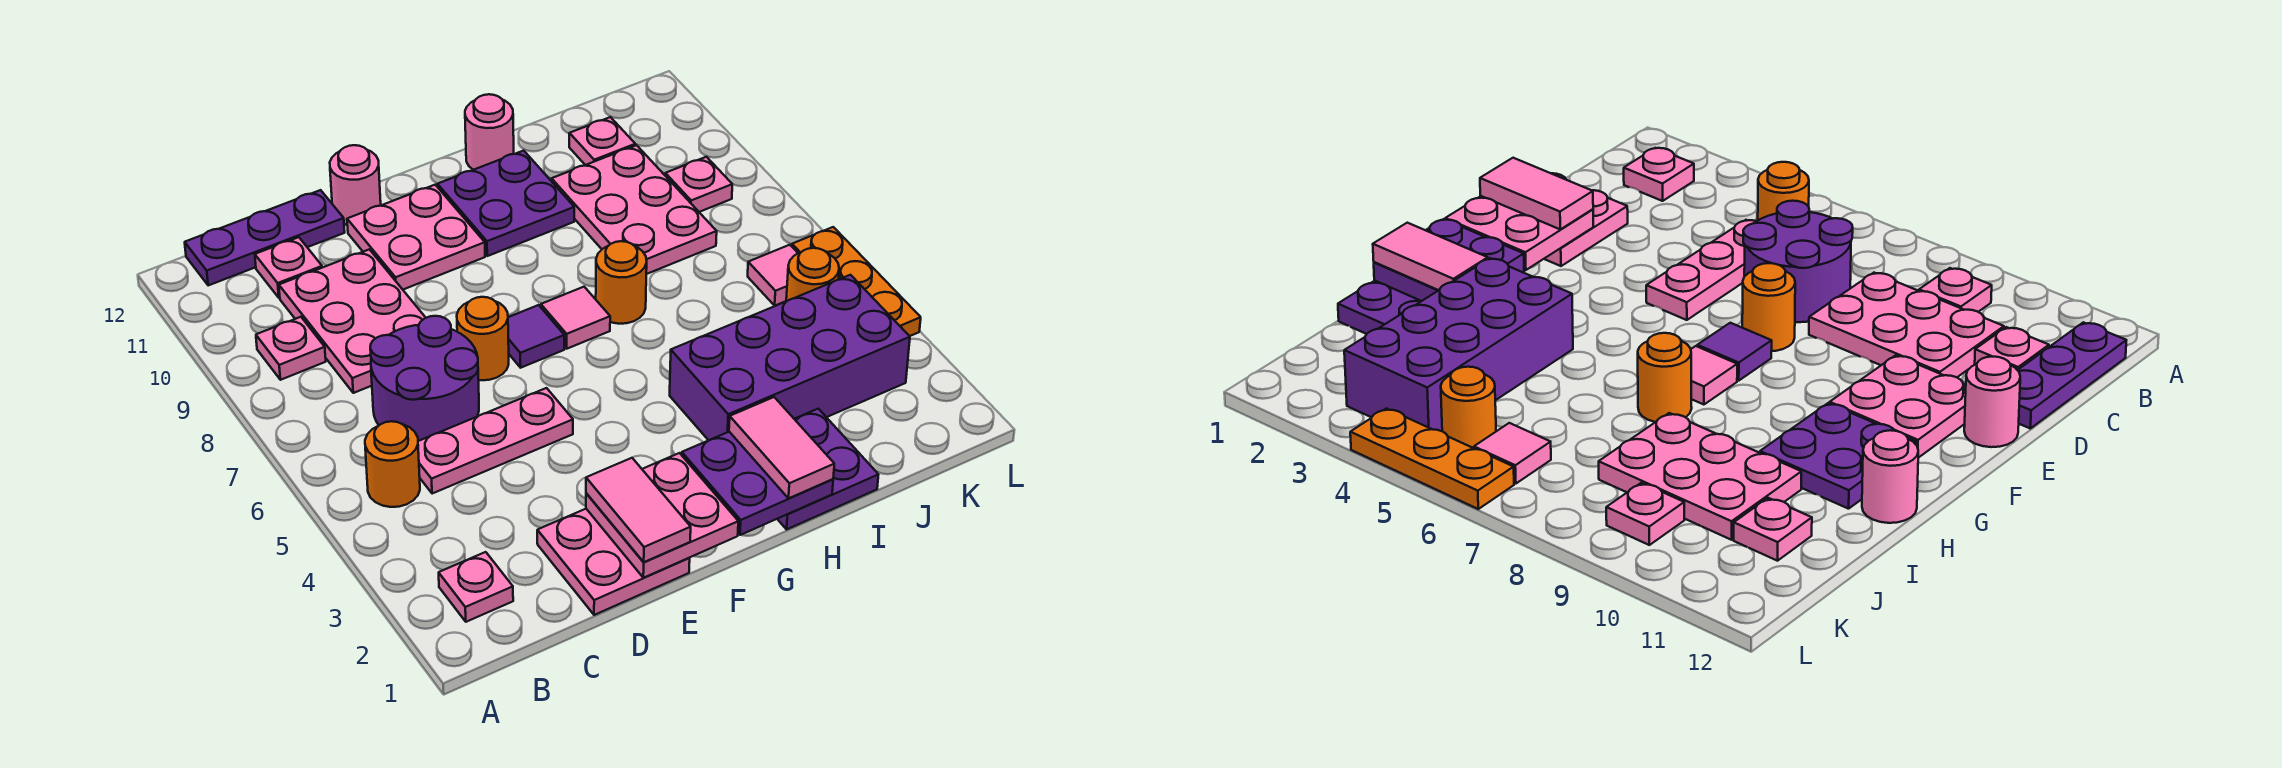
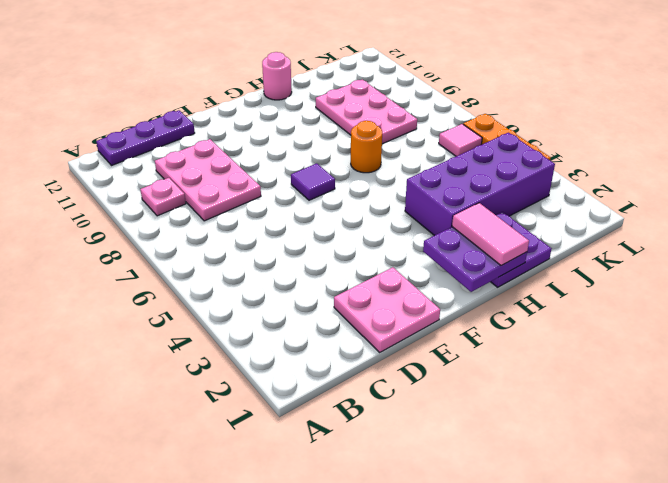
none -> pink plate B2 level 1
none -> orange round brick B5 level 1
none -> pink plate C5:E5 level 1

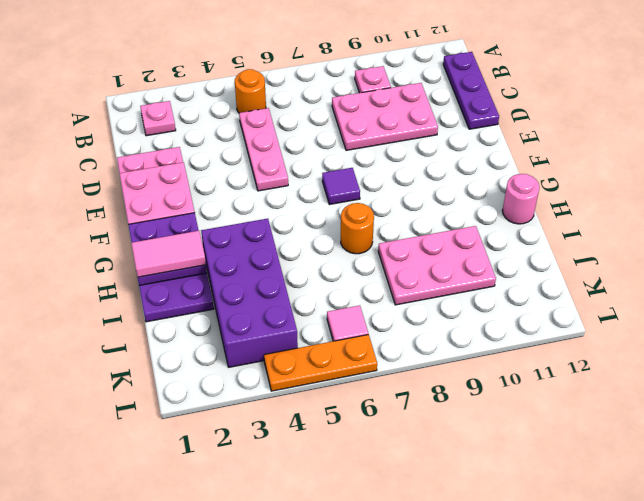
none -> purple round brick C6:D7 level 1
none -> pink plate C11 level 1
none -> orange round brick E7 level 1

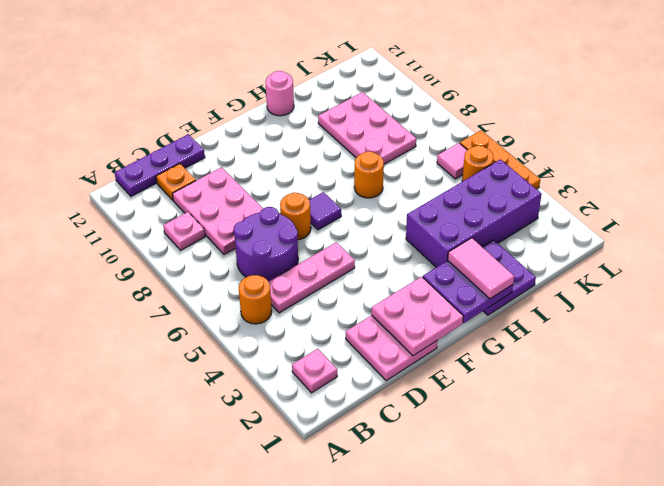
orange plate C11 level 1 -> pink plate C11 level 1
none -> pink plate E10:F11 level 1
none -> pink round brick E12 level 1
none -> pink tile G7 level 1

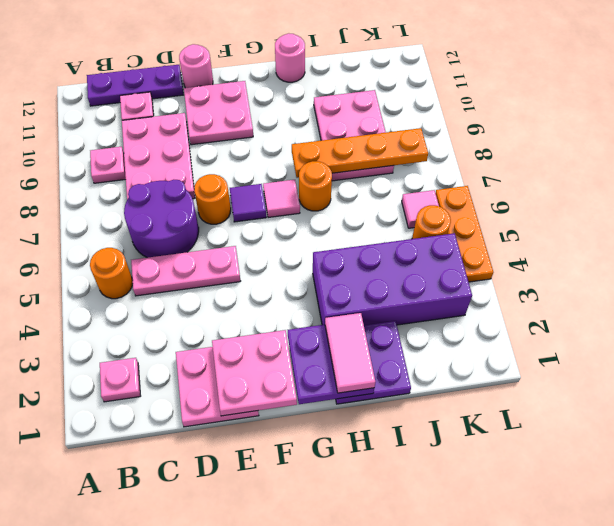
orange plate H8:K8 level 2 -> none
none -> purple plate G10:H11 level 1
none -> pink plate J11 level 1
none -> pink plate K9 level 1

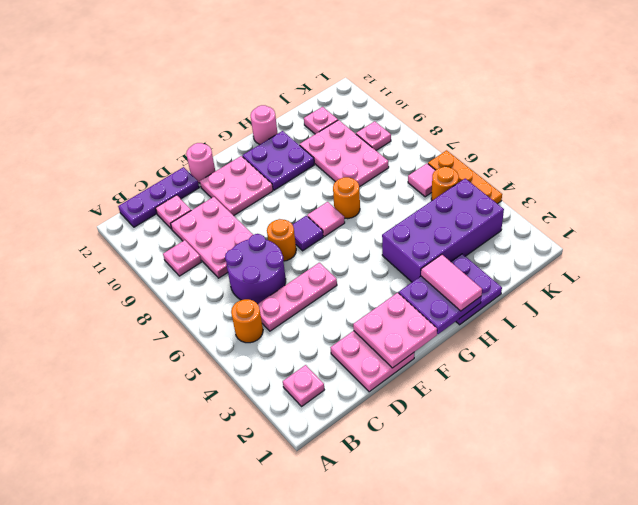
none -> pink tile E1:E2 level 3

